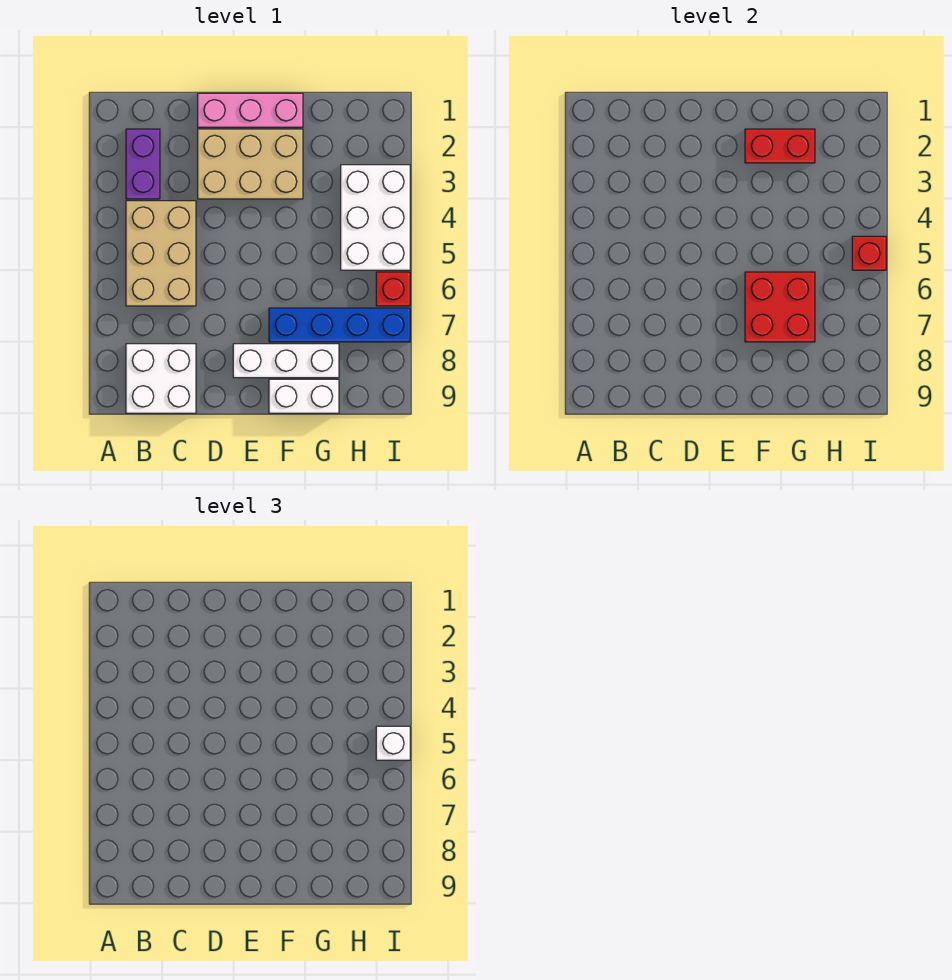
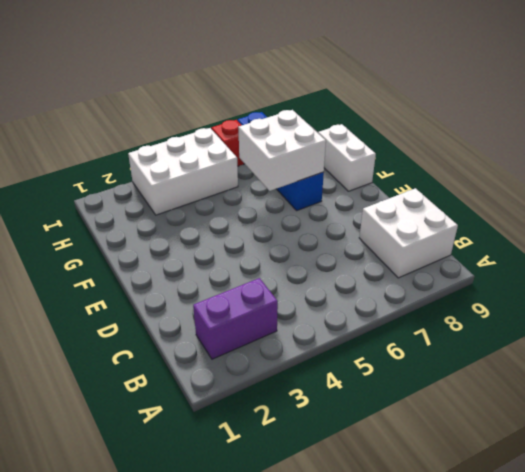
white brick F6:G7 level 2 -> red brick F6:G7 level 2
none -> tan brick B4:C6 level 1
none -> pink brick D1:F1 level 1
none -> tan brick D2:F3 level 1

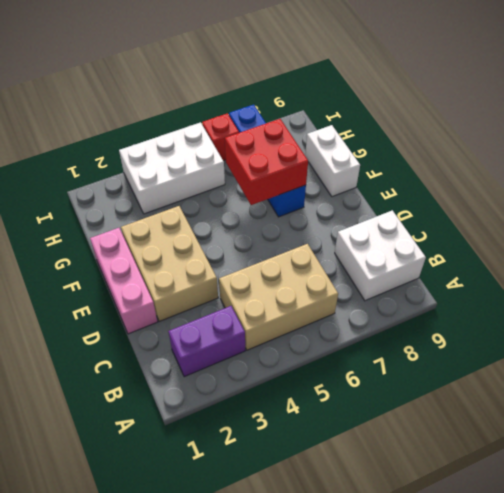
none -> white brick E8:G8 level 1
none -> red brick F2:G2 level 2
none -> red brick I5 level 2

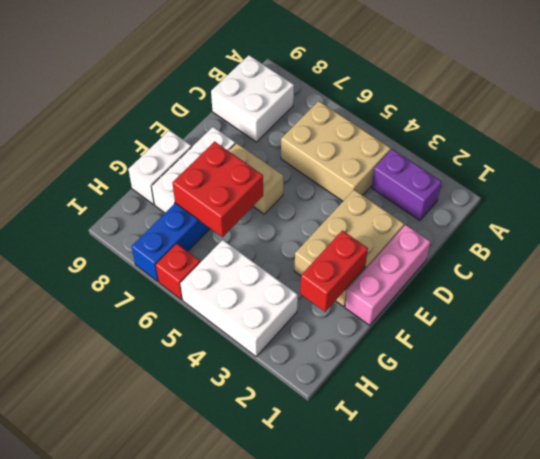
tan brick E6:E7 level 1 -> none
none -> red brick I5 level 2
none -> white brick I5 level 3

